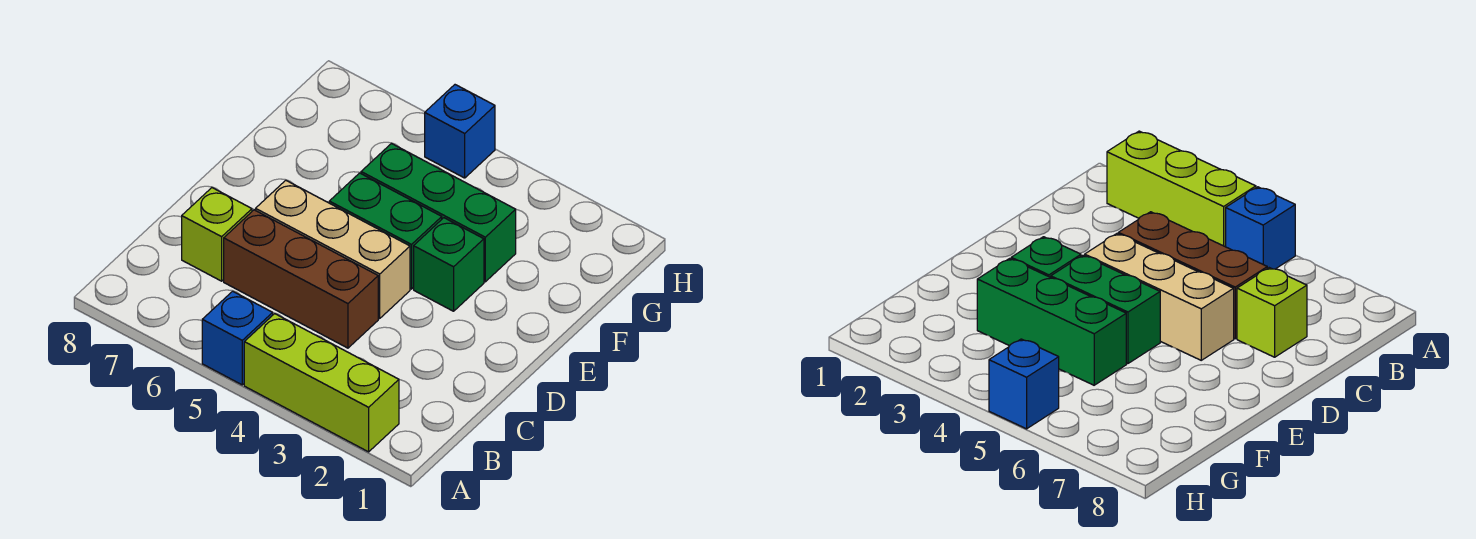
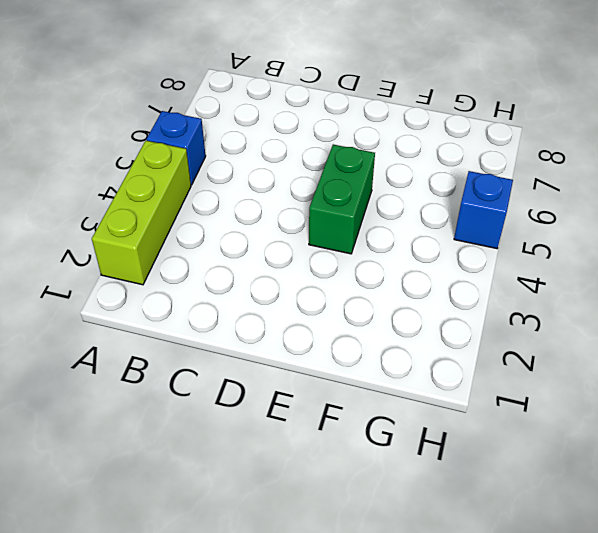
none -> brown brick C4:C6 level 1
none -> lime brick C7 level 1

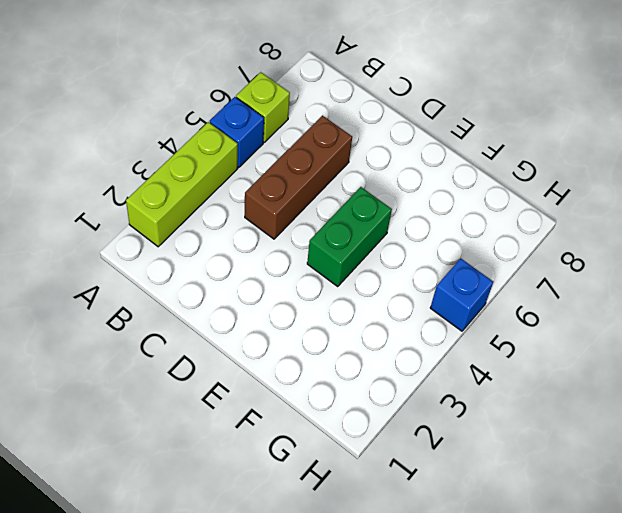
lime brick A6 level 1 -> lime brick C7 level 1
none -> tan brick D4:D6 level 1
none -> green brick E3 level 1

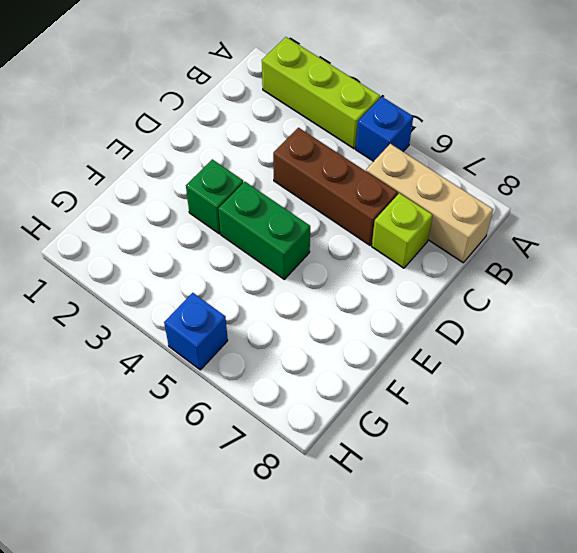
tan brick B6:B8 level 1 -> tan brick D4:D6 level 1
none -> green brick F3:F5 level 1

